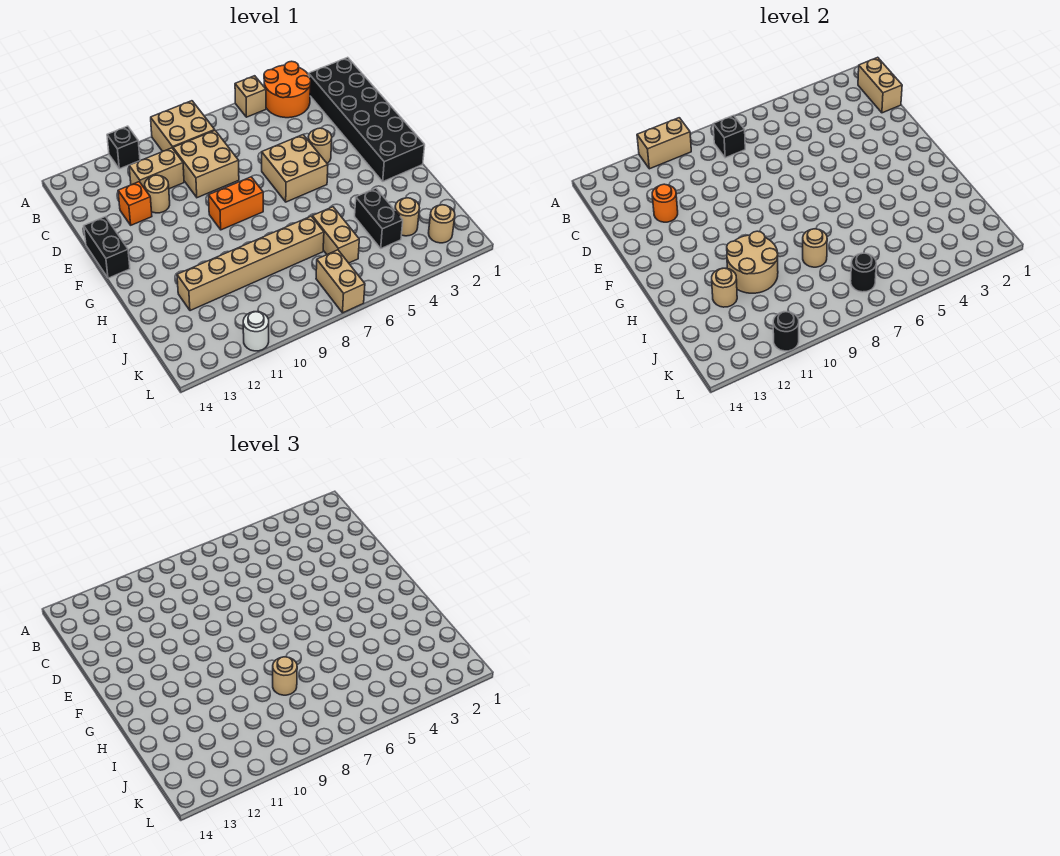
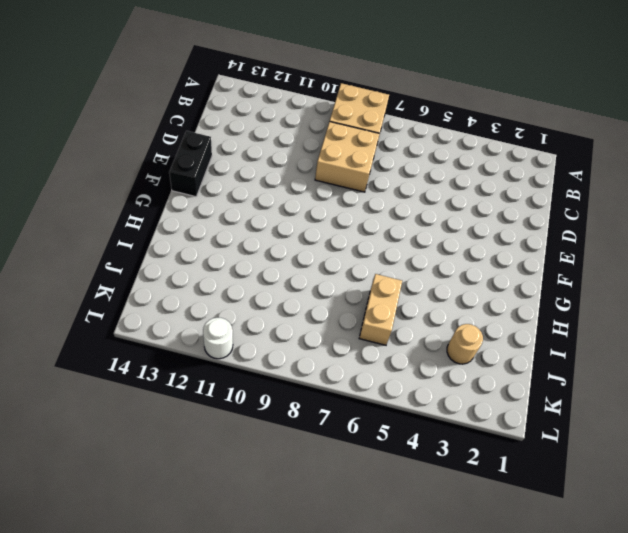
none -> orange round brick A3:B4 level 1
none -> tan brick A5 level 1
none -> black brick A11 level 1
none -> black brick B1:G2 level 1

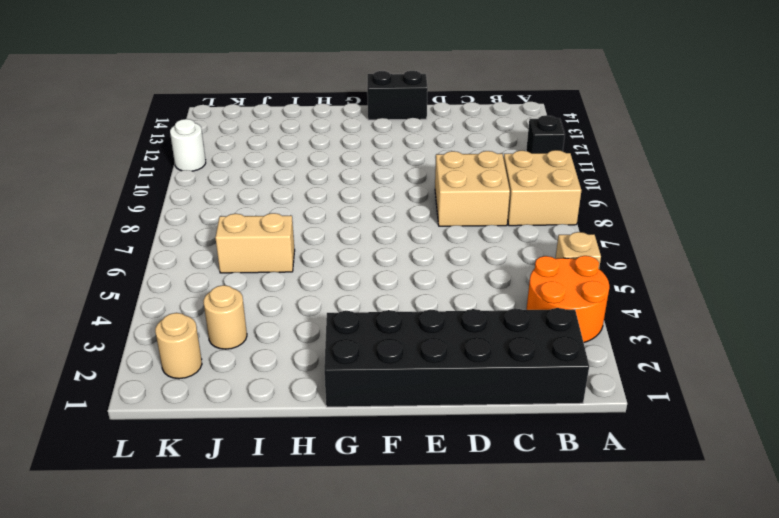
none -> tan brick C10:C11 level 1
none -> tan round brick D11 level 1
none -> orange brick D12 level 1
none -> tan round brick E4 level 1

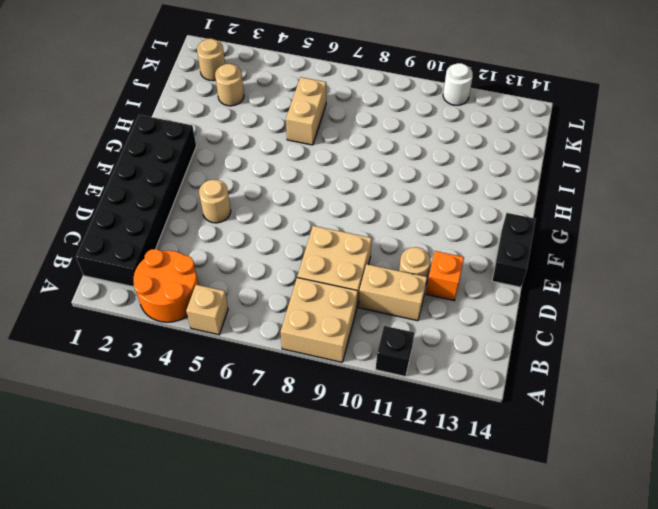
none -> tan brick E5:F6 level 1
none -> orange brick F8:F9 level 1
none -> black brick I4:J4 level 1
none -> tan brick I7:I12 level 1

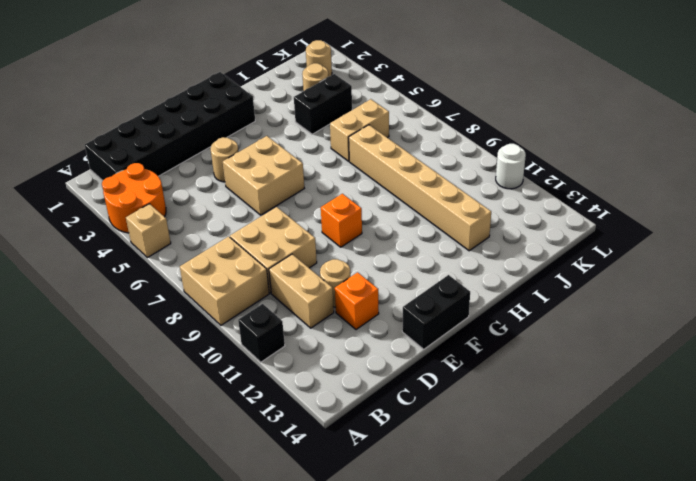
orange brick F9 level 1 -> orange brick F8:F9 level 1
none -> tan brick K7:L7 level 1
none -> tan brick A10:A11 level 2
none -> tan brick B1:C1 level 2
none -> black brick B8 level 2

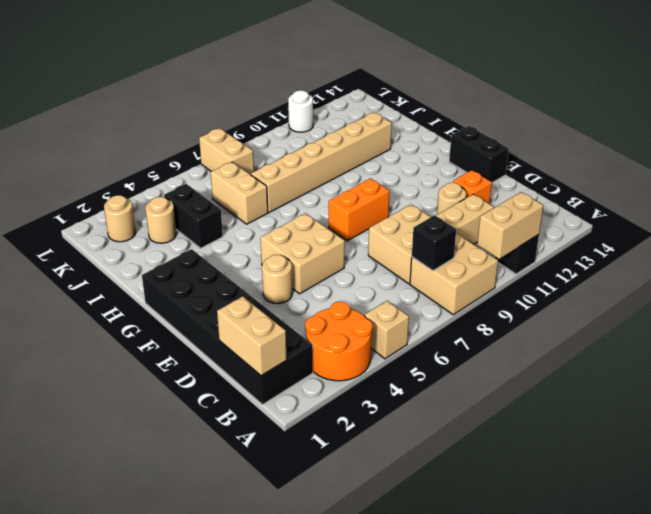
none -> orange round brick D12 level 2
none -> tan round brick H10:I11 level 2
none -> tan round brick I8 level 2
none -> tan round brick I12 level 2

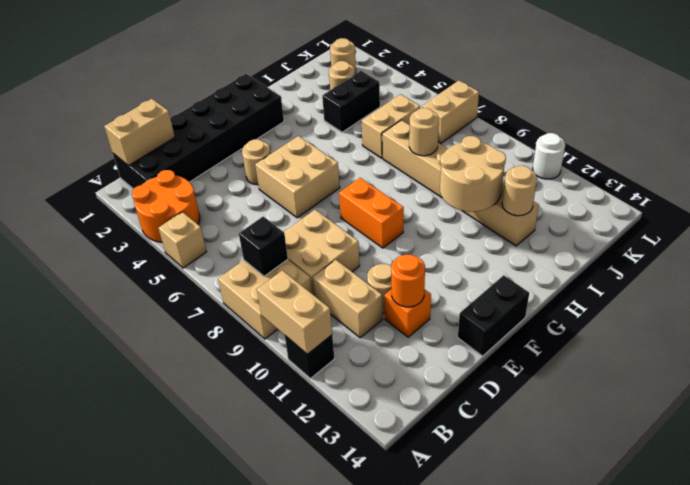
none -> black round brick K7 level 2
none -> black round brick L11 level 2
none -> tan round brick I8 level 3

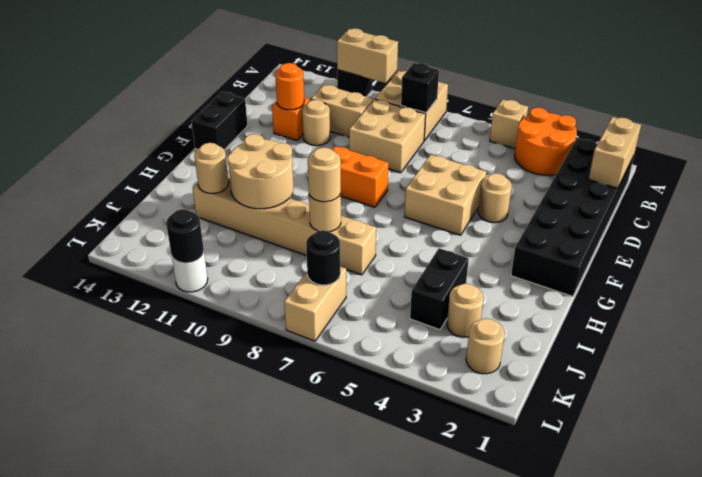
none -> tan brick I6:J6 level 1

